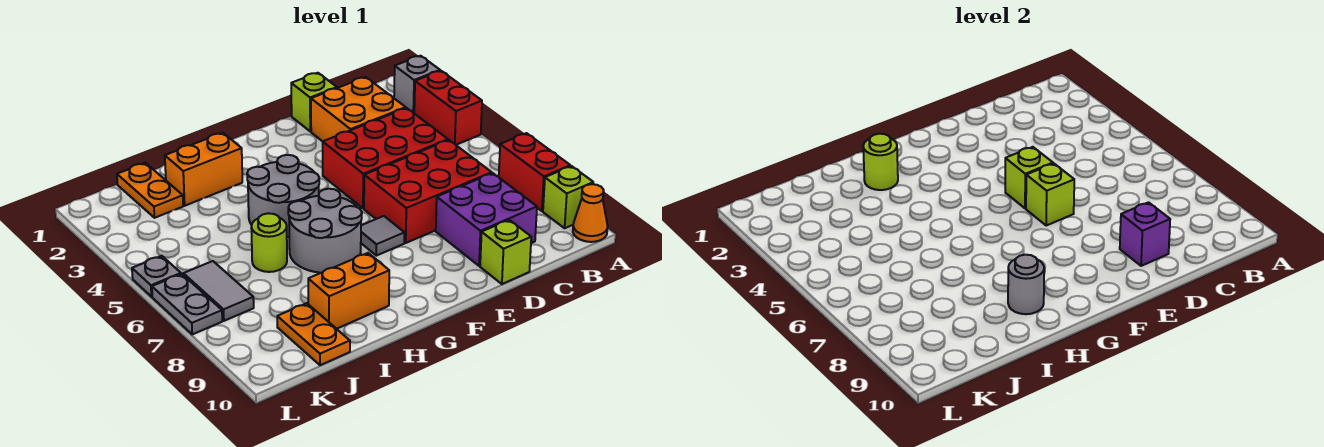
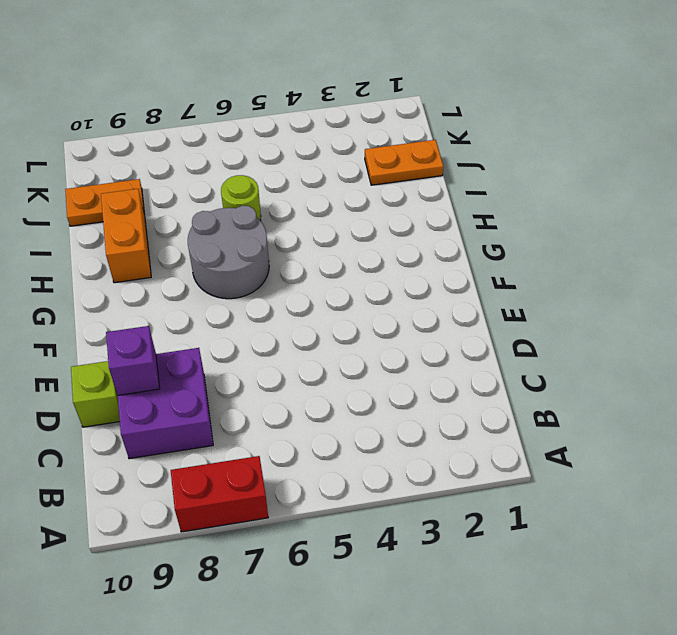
none -> grey brick A2 level 1
none -> red brick A3:A4 level 1
none -> lime brick A9 level 1

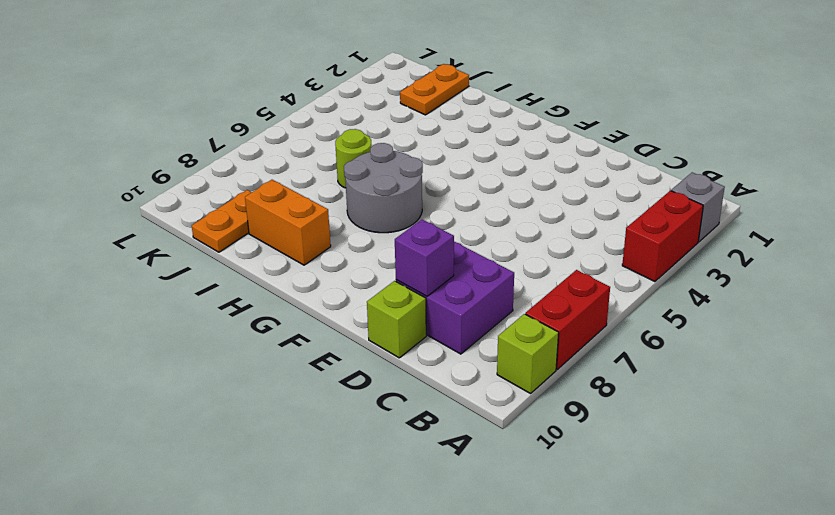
none -> orange cone A10 level 1
none -> orange brick C2:D3 level 1
none -> red brick C4:E5 level 1

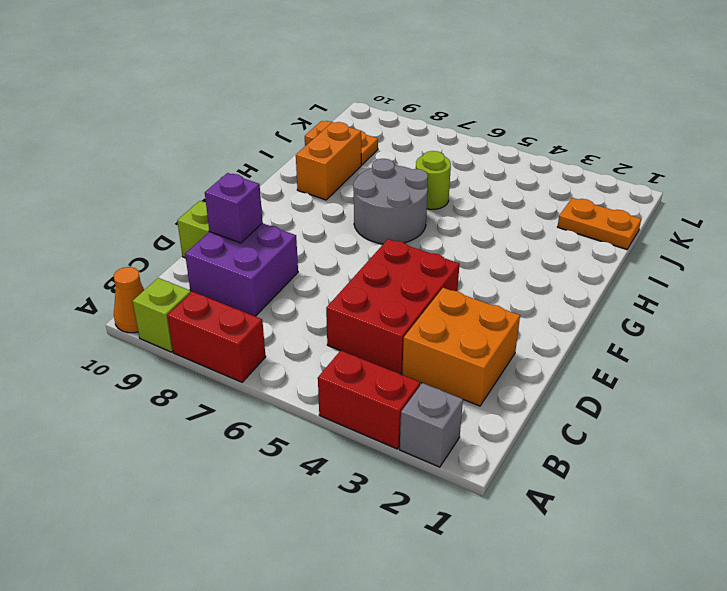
none -> red brick C6:E7 level 1
none -> lime brick D1 level 1
none -> grey tile F7 level 1

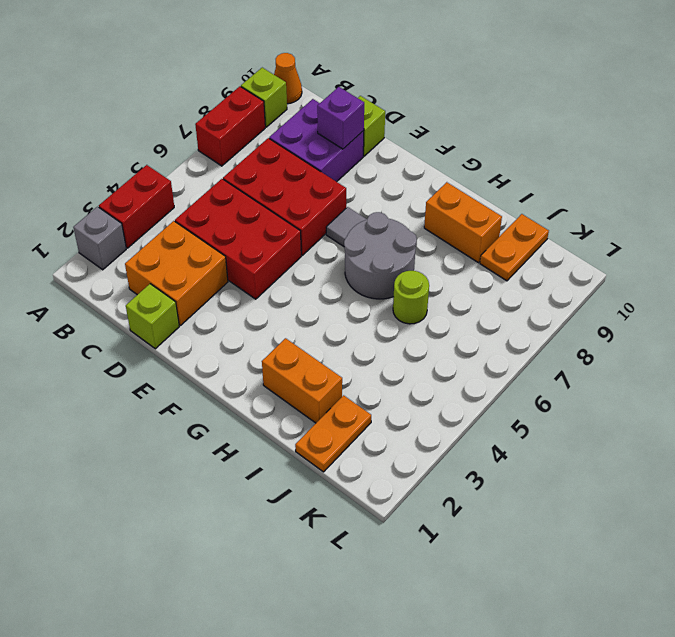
none -> grey round brick G4:H5 level 1
none -> grey tile K6:K7 level 1
none -> grey plate L5 level 1

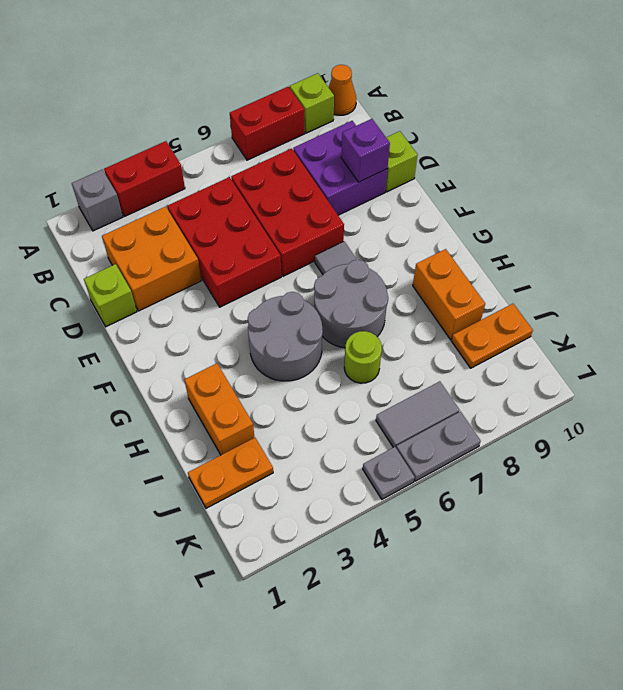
none -> lime brick E5 level 2
none -> lime brick E6 level 2
none -> lime round brick H2 level 2

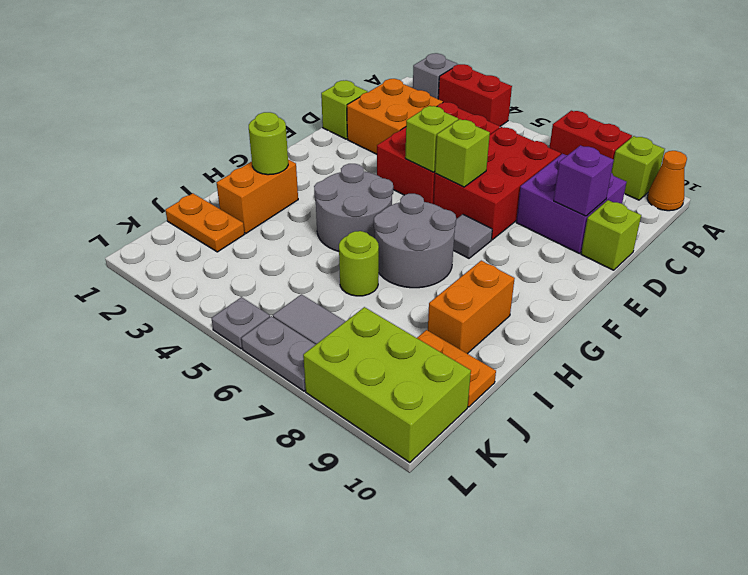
lime brick K8:L10 level 1 -> none
none -> grey round brick H9 level 2

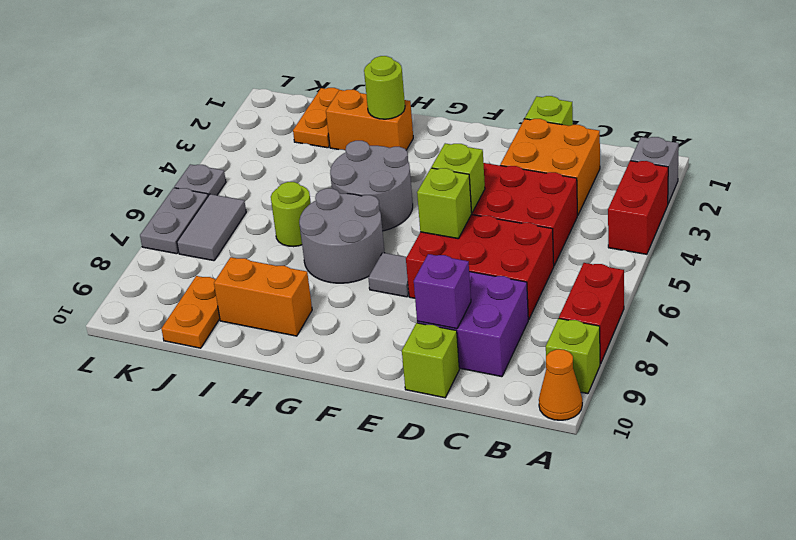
none -> grey round brick H9 level 2

